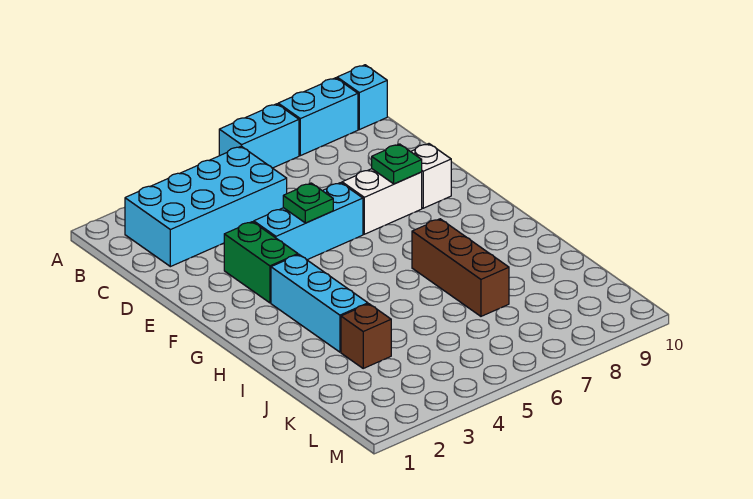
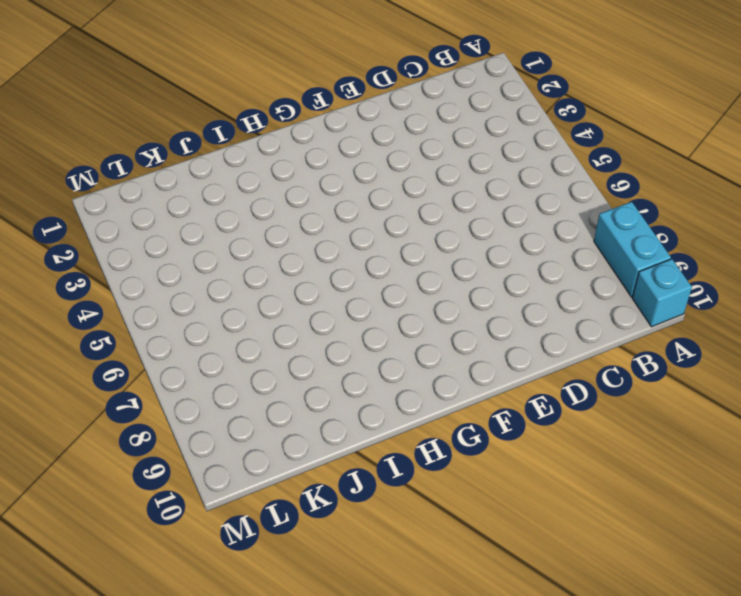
none -> cyan brick A6:A7 level 1
none -> cyan brick B2:C5 level 1
none -> green brick E3:F3 level 1

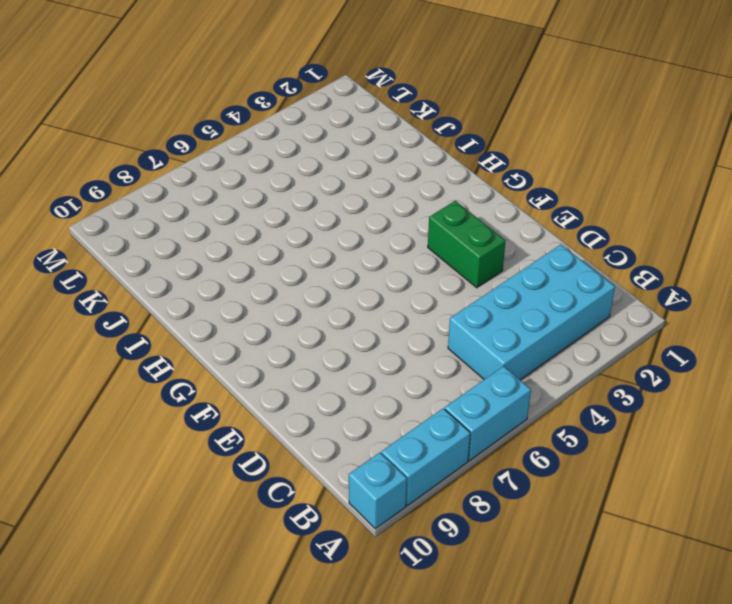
none -> cyan brick E4:E6 level 1
none -> white brick E7:E8 level 1
none -> white brick E9 level 1

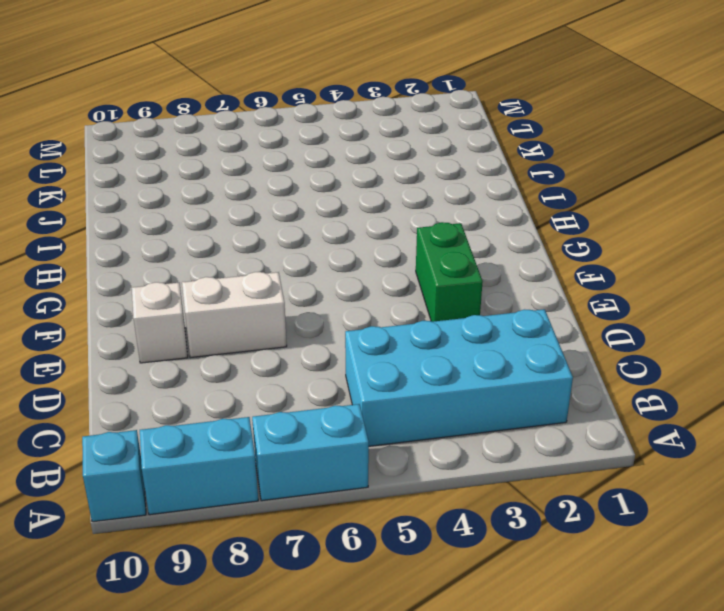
none -> cyan brick E4:E6 level 1
none -> cyan brick G3:I3 level 1
none -> brown brick H7:J7 level 1

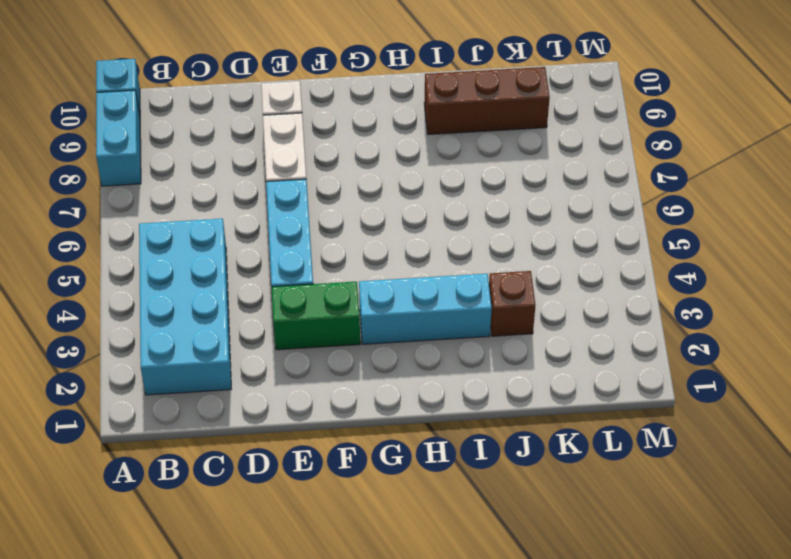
brown brick I9:K9 level 1 -> brown brick H7:J7 level 1
none -> cyan brick A6:A7 level 1
none -> green plate E5 level 2
none -> green plate E8 level 2

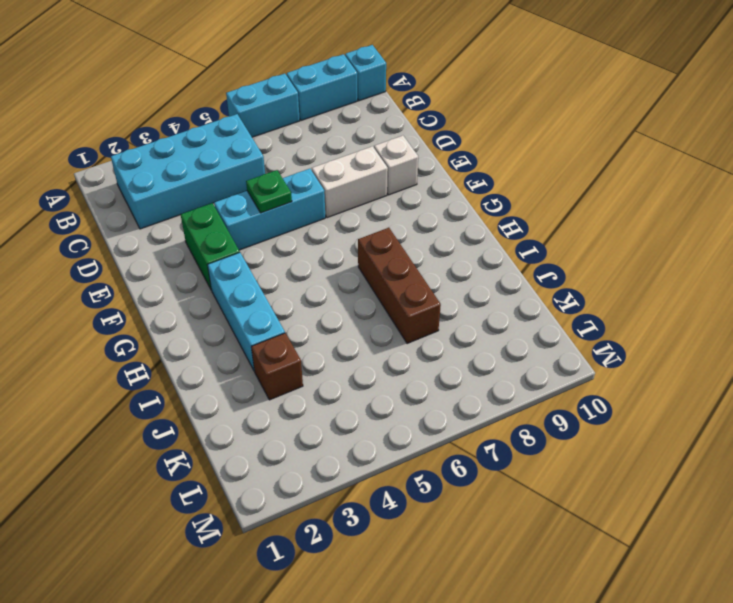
none -> green plate E8 level 2

